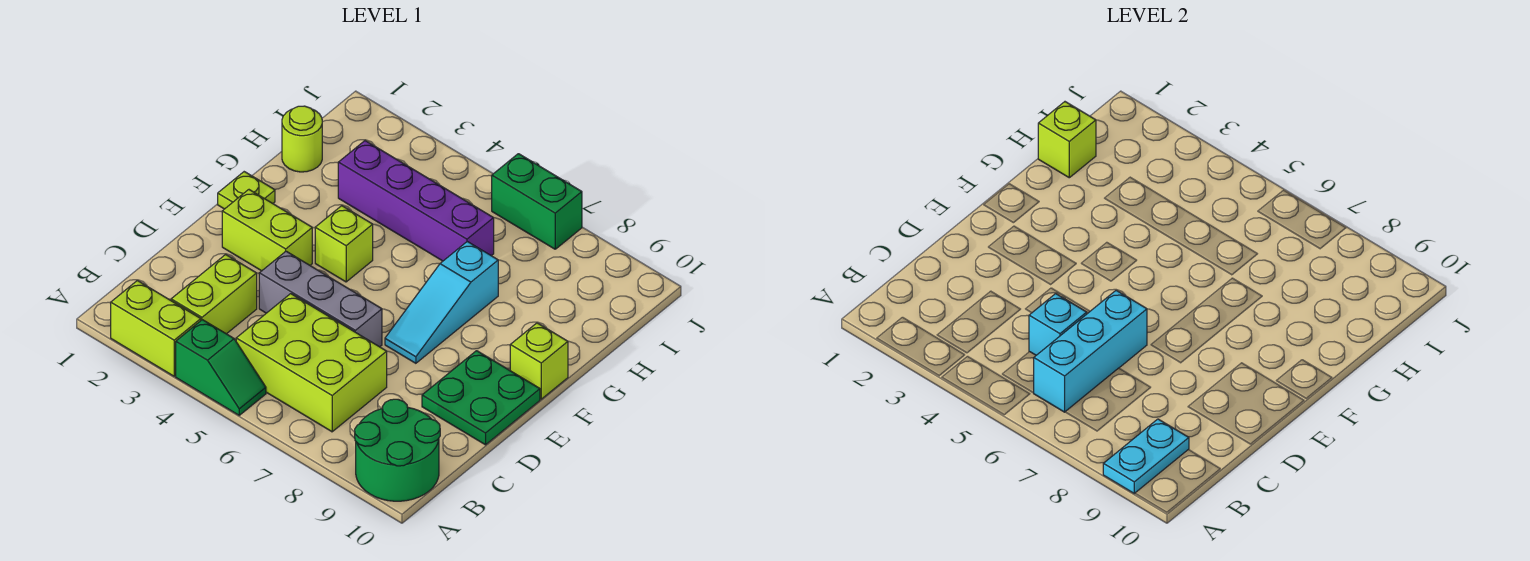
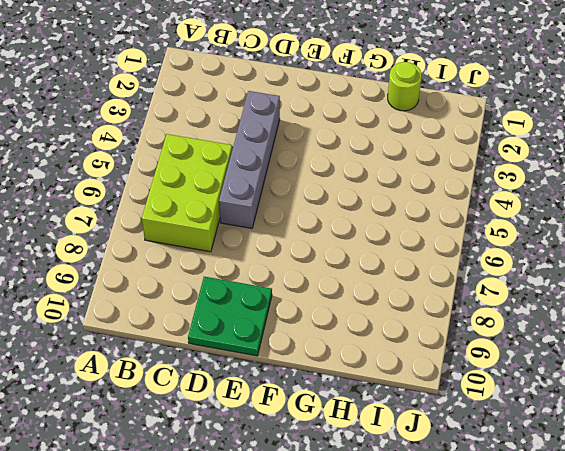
grey brick D3:D6 level 1 -> grey brick D4:D6 level 1
none -> lime brick A2:A3 level 1
none -> green slope A4:A5 level 1 top 4
none -> green round brick A9:B10 level 1

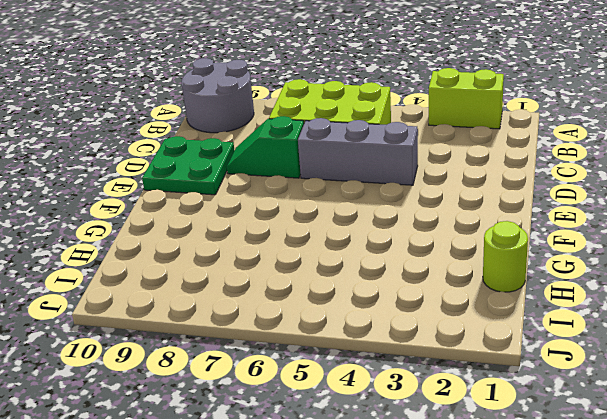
grey round brick A9:B10 level 1 -> green round brick A9:B10 level 1
green slope D7:D8 level 1 top 7 -> green slope A4:A5 level 1 top 4
none -> lime brick B3:C3 level 1
none -> lime brick E2:E3 level 1
none -> cyan slope E7:G7 level 1 top G

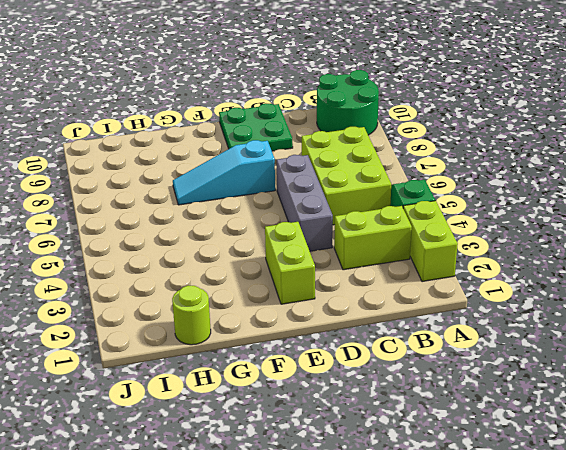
cyan slope E7:G7 level 1 top E -> cyan slope E7:G7 level 1 top G
none -> lime plate F1 level 1
none -> lime brick F4 level 1
none -> lime brick F10 level 1

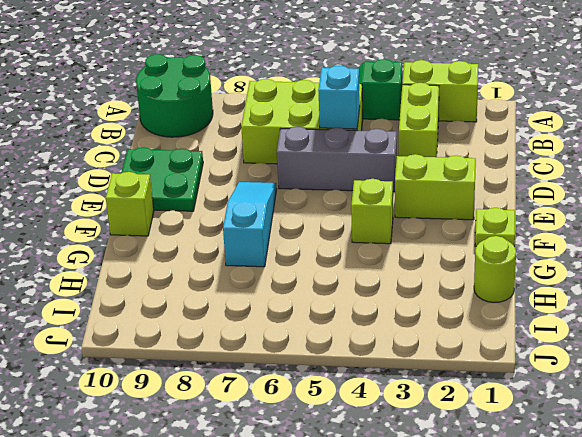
none -> purple brick H3:H6 level 1
none -> green brick J6:J7 level 1
none -> cyan plate A9:B9 level 2

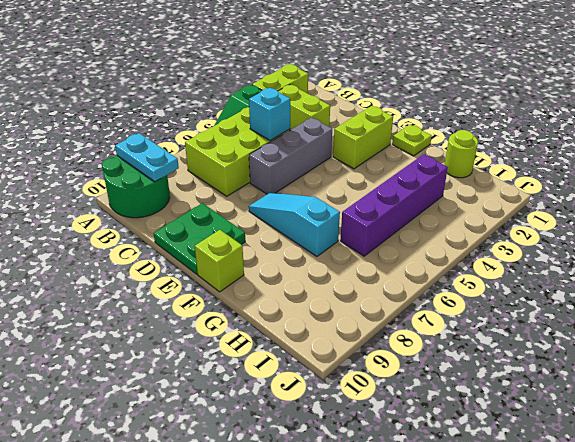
none -> lime brick F4 level 1
none -> green brick J6:J7 level 1
none -> cyan brick B6:D6 level 2

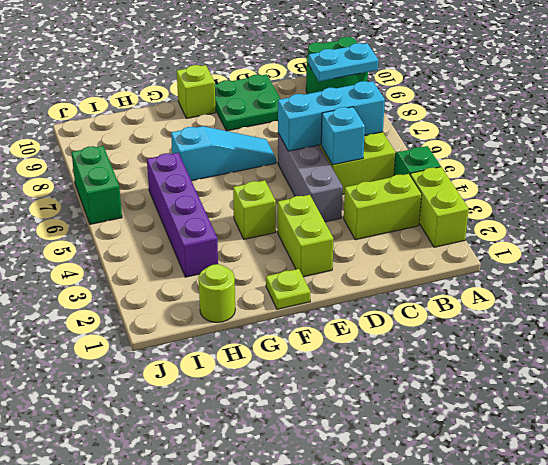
none -> lime brick H1 level 2

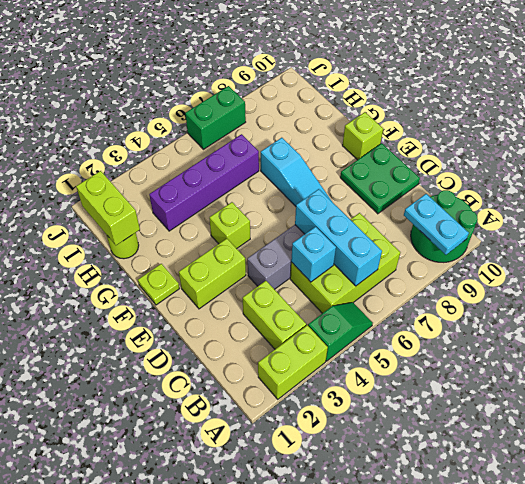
lime brick H1:I1 level 2 -> lime brick H1 level 2

